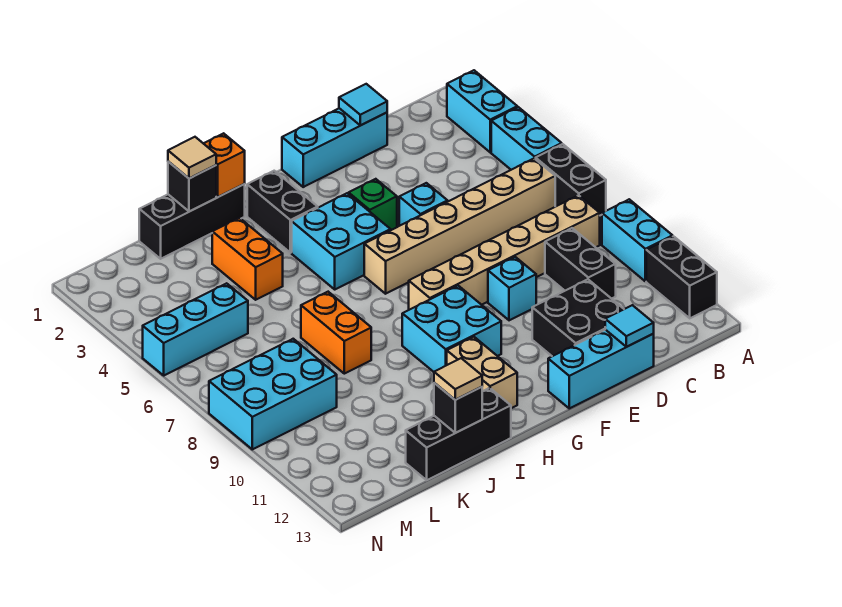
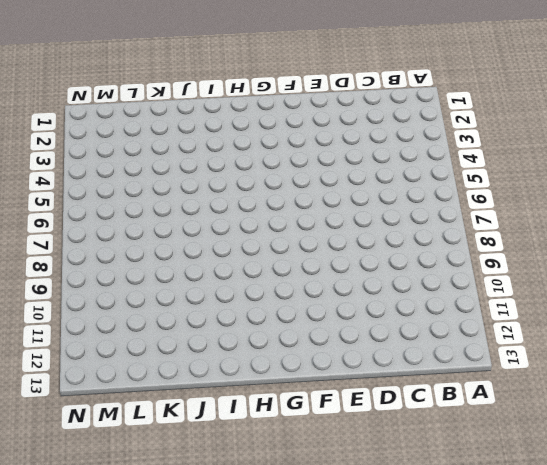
none -> cyan brick A2:A3 level 1
none -> cyan brick A4:A5 level 1
none -> black brick A6:A7 level 1
none -> cyan brick A9:A10 level 1

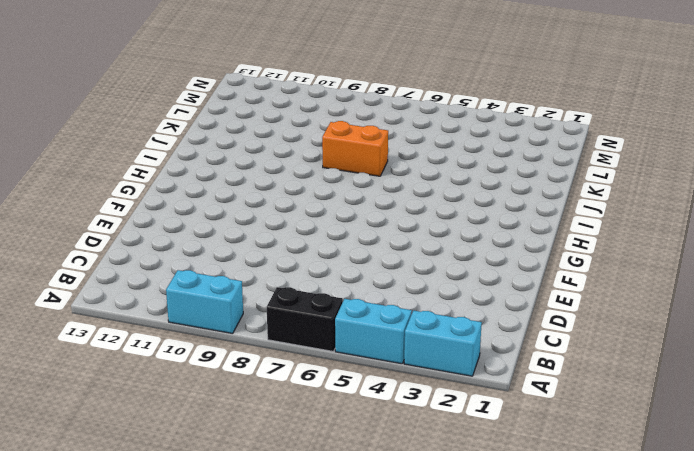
none -> black brick A11:A12 level 1
none -> tan brick B6:G6 level 1
none -> tan brick B8:G8 level 1
none -> black brick C9:C10 level 1

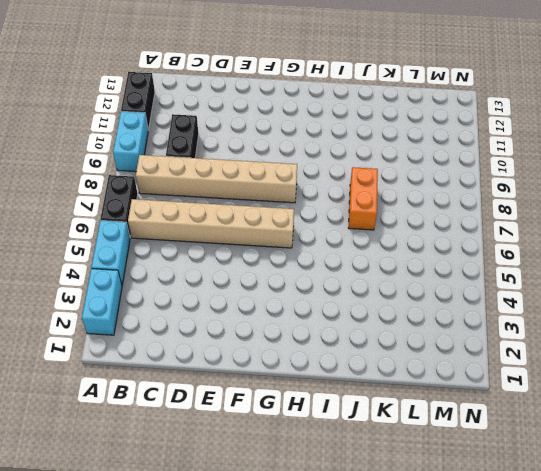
none -> cyan brick D1:F1 level 1
none -> black brick D11:E12 level 1
none -> cyan brick D13:F13 level 1
none -> cyan brick E5 level 1

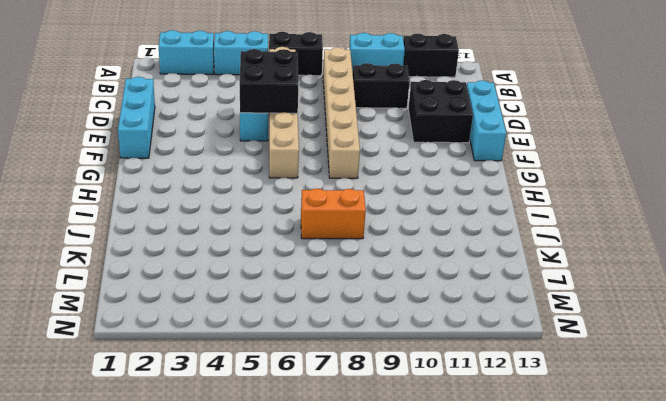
black brick D5:E6 level 2 -> none
none -> cyan brick E9 level 1
none -> green brick F4 level 1
none -> cyan brick G4:H5 level 1
none -> cyan brick G9:H10 level 1

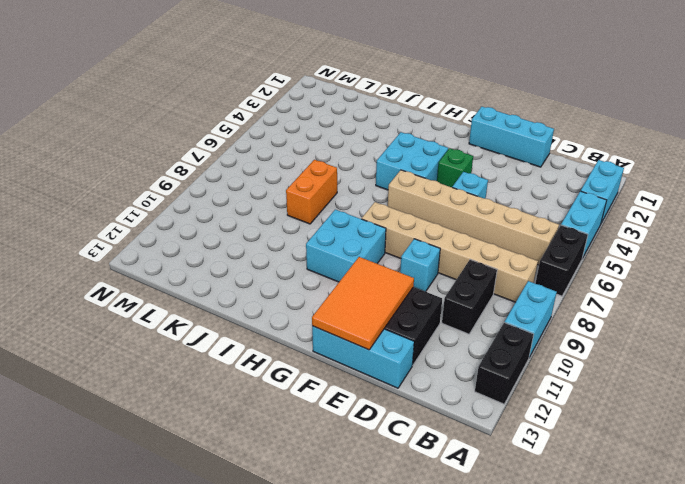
orange tile E11:F13 level 2 -> none
none -> black brick H2:H3 level 1
none -> tan brick H11:H12 level 1
none -> black brick I1:K1 level 1
none -> black brick I13:K13 level 1

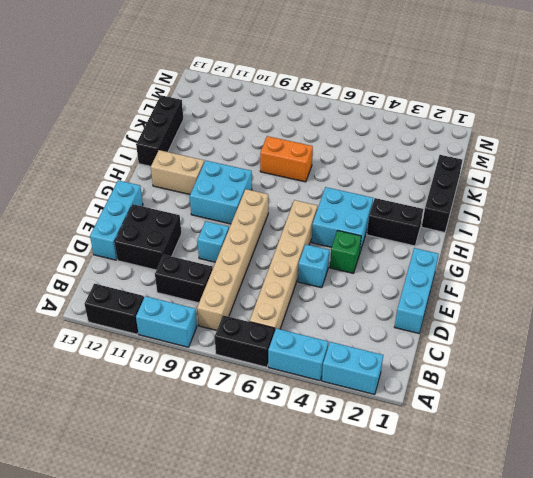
none -> orange brick J3:J4 level 1
none -> cyan brick L5:N5 level 1
none -> cyan brick L8:N9 level 1
none -> cyan tile D1 level 2

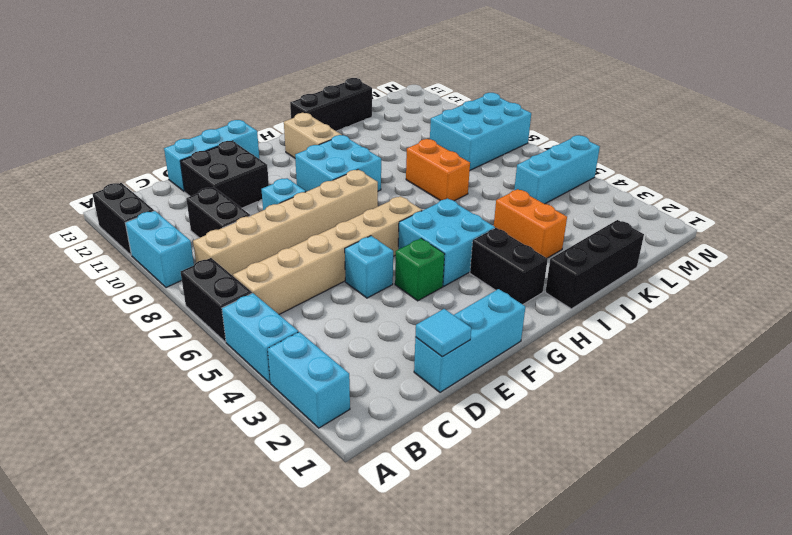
none -> cyan tile D13 level 2
none -> orange brick I1 level 2
none -> black brick J1 level 2
none -> black brick J13 level 2

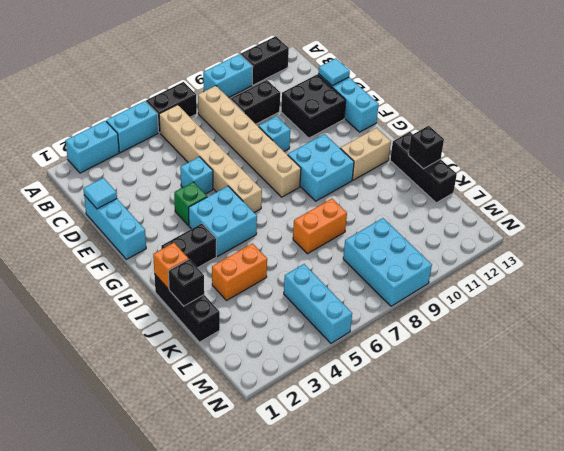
none -> tan tile J1 level 3
none -> tan tile J13 level 3

